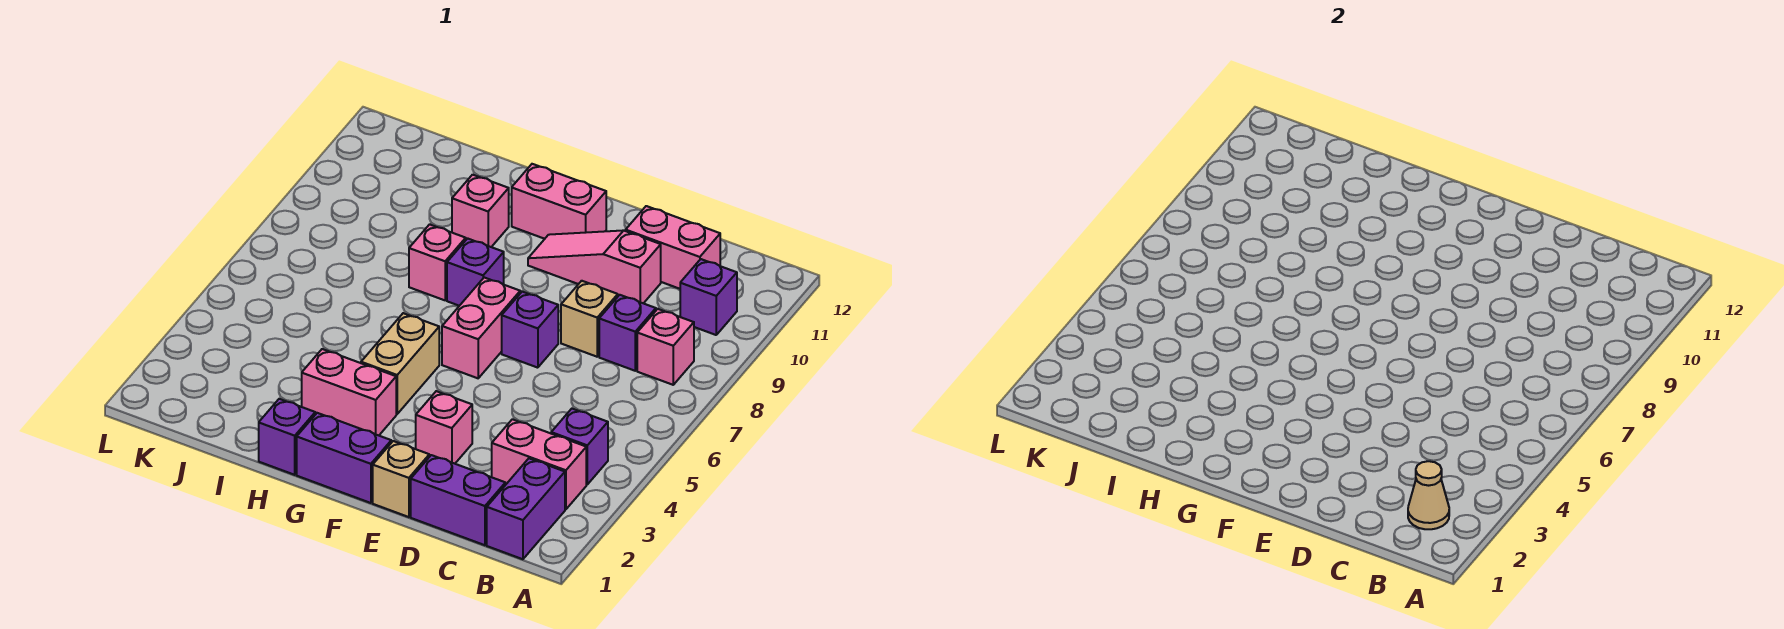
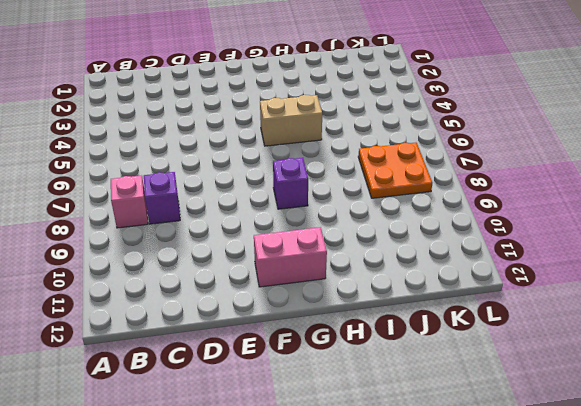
tan brick G5:H5 level 1 -> tan brick G4:G5 level 1
orange plate J7:K8 level 1 -> none
none -> purple brick B1:B2 level 1
none -> pink brick B3:C3 level 1
none -> purple brick B4 level 1

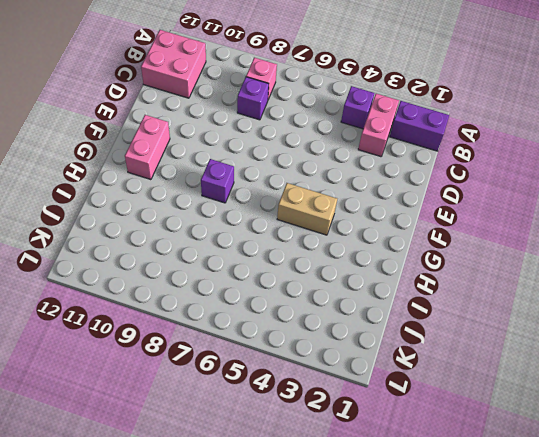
pink brick B11:C12 level 1 -> pink brick C11:D11 level 1
none -> purple brick B10 level 1
none -> purple brick C1:D1 level 1
none -> tan brick D8 level 1

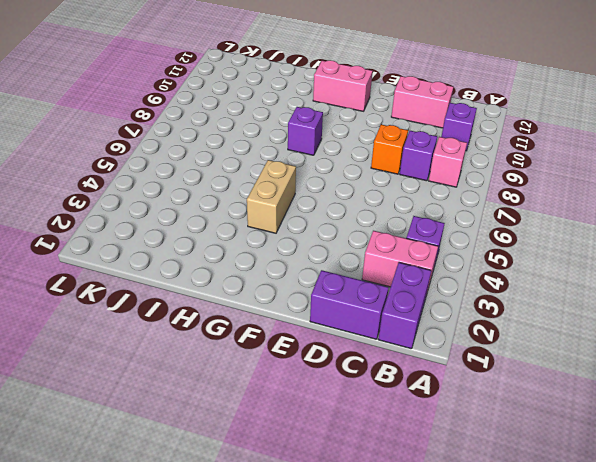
orange brick D8 level 1 -> tan brick D8 level 1
none -> pink slope D10:F10 level 1 top D
none -> tan brick E1 level 1
none -> pink brick E3 level 1

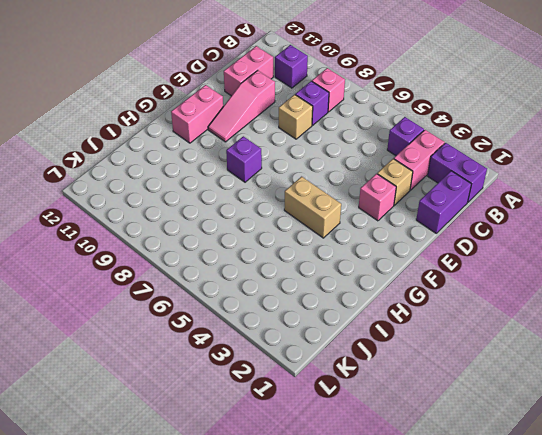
tan brick D3 level 1 -> tan brick E1 level 1
none -> purple brick E7 level 1
none -> purple brick F1:G1 level 1
none -> pink brick F6:F7 level 1

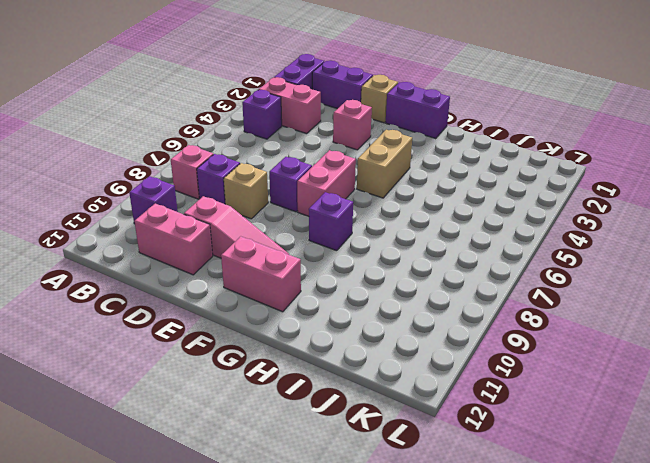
none -> pink brick G3:H3 level 1
none -> purple brick H1 level 1
none -> pink brick H8 level 1

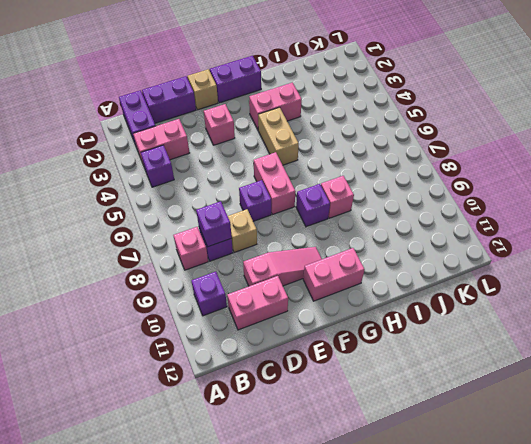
purple brick C8 level 2 -> purple brick H1 level 1
none -> pink brick H10 level 1
none -> tan cone B2 level 2

